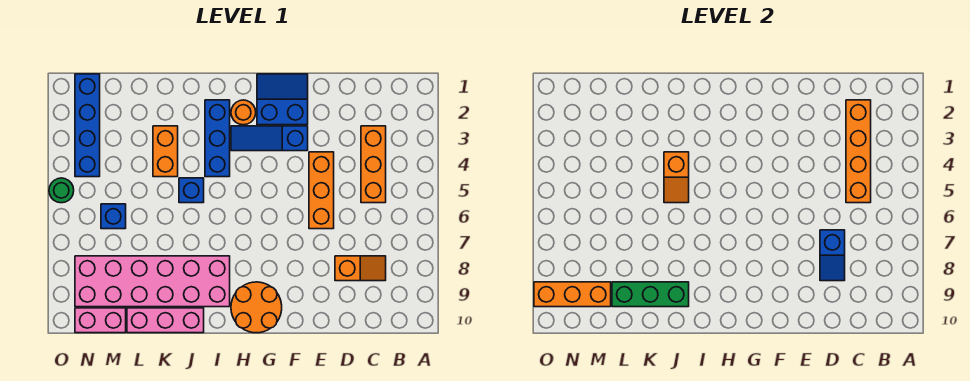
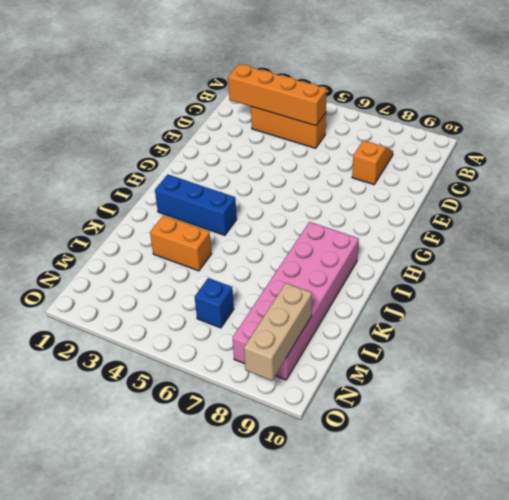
tan brick M9:O9 level 2 -> orange brick M9:O9 level 2
none -> orange brick E4:E6 level 1
none -> blue slope F1:G2 level 1 top 2
none -> blue slope F3:H3 level 1 top F

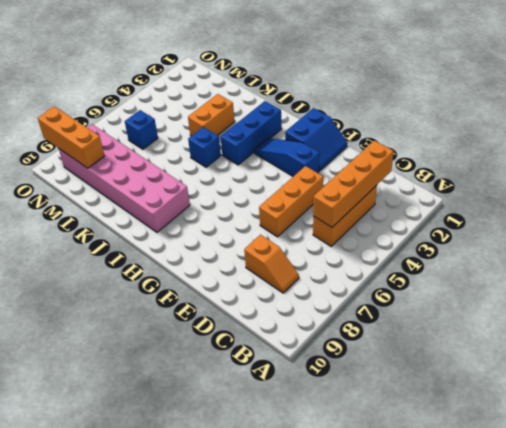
blue slope F1:G2 level 1 top G -> blue slope F1:G2 level 1 top 2
none -> orange round brick G9:H10 level 1
none -> orange round brick H2 level 1
none -> pink brick J10:L10 level 1

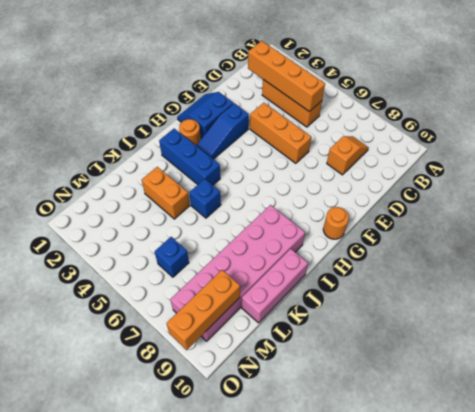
orange round brick G10 level 1 -> orange round brick G9:H10 level 1
none -> pink brick M10:N10 level 1
none -> blue brick N1:N4 level 1
none -> green round brick O5 level 1

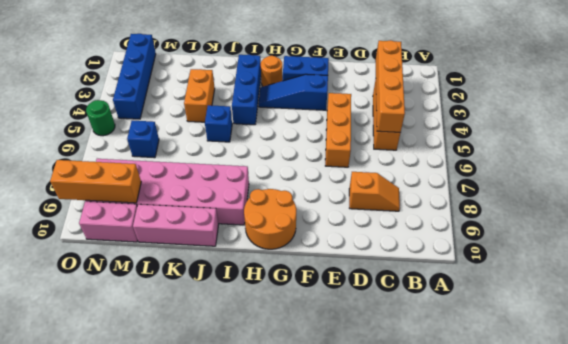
none -> blue slope D7:D8 level 2 top 7
none -> orange slope J4:J5 level 2 top 4
none -> green brick J9:L9 level 2

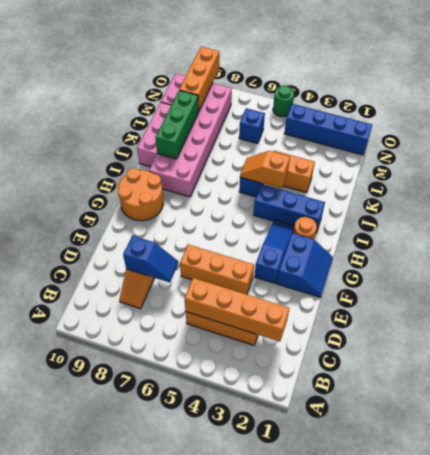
blue slope D7:D8 level 2 top 8 -> blue slope D7:D8 level 2 top 7

